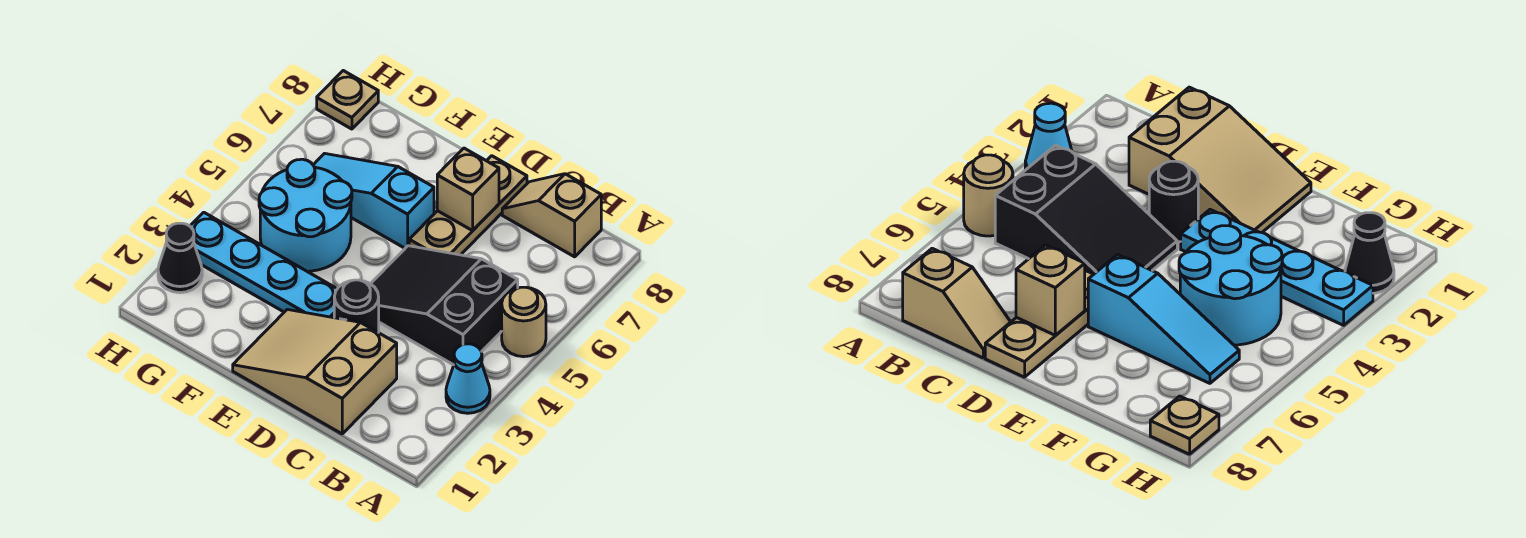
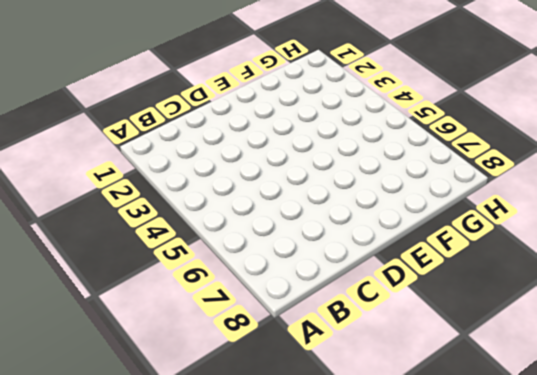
none -> cyan cone A3 level 1
none -> tan round brick A5 level 1
none -> black slope B4:D5 level 1 top B

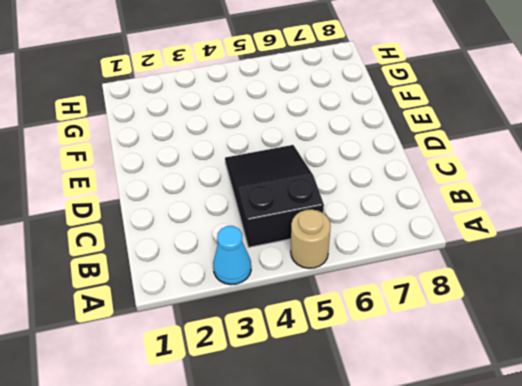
none -> tan slope B8:C8 level 1 top B
none -> tan slope C1:E2 level 1 top C
none -> black round brick D3 level 1

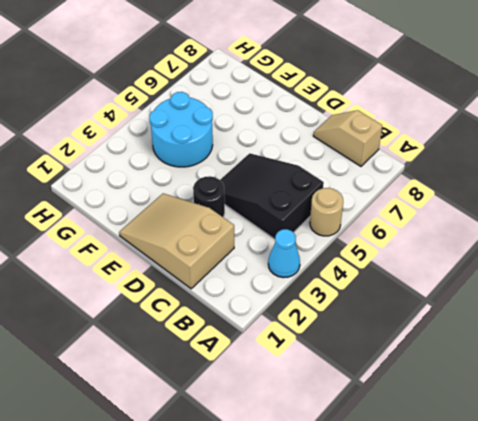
none -> tan plate D6:D8 level 1
none -> cyan plate E3:H3 level 1
none -> cyan slope E6:G6 level 1 top E

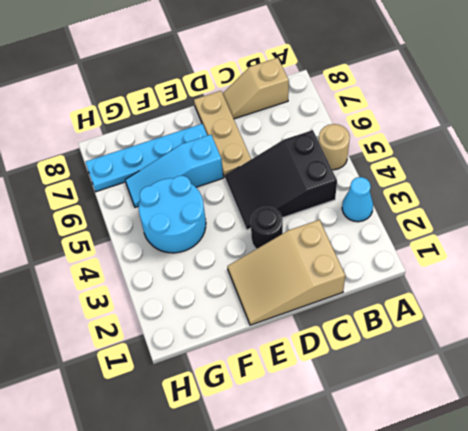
cyan plate E7:H7 level 1 -> cyan plate E3:H3 level 1
none -> black cone H2 level 1
none -> tan plate H8 level 1
none -> tan brick D7 level 2

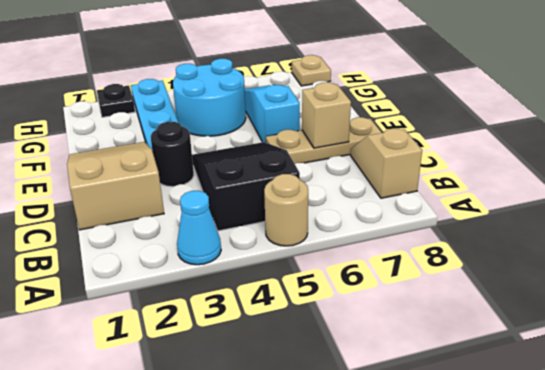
black plate H2 level 1 -> black cone H2 level 1

